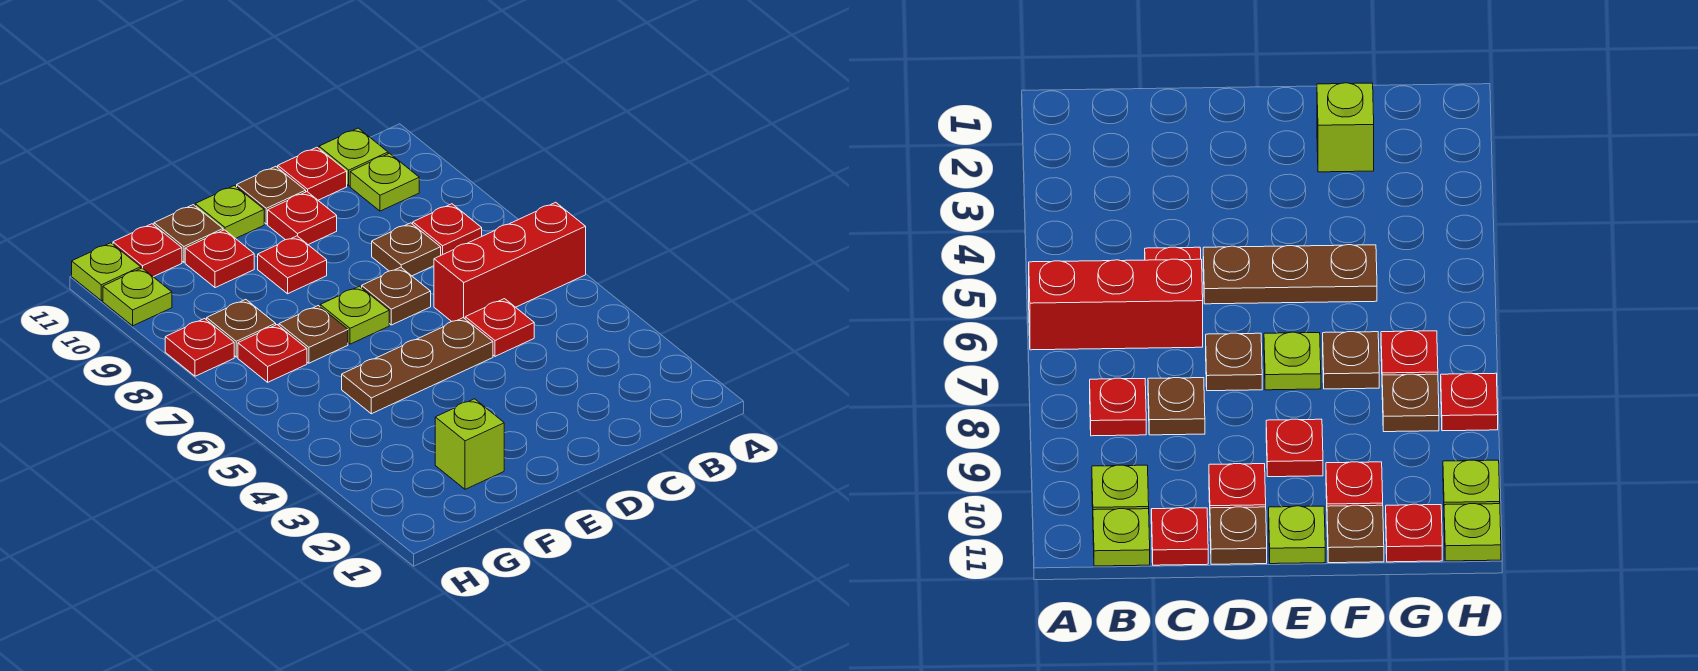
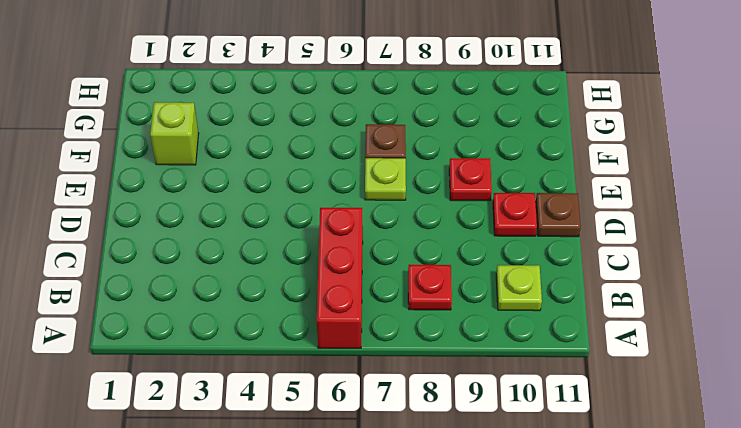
none -> lime plate B11 level 1
none -> red plate C5 level 1
none -> brown plate C8 level 1

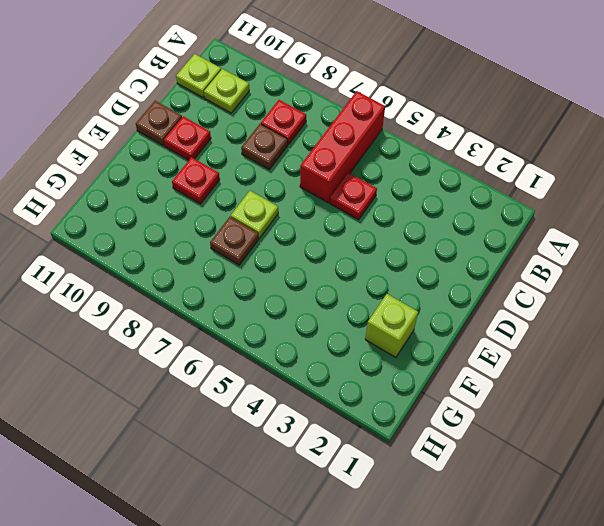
none -> red plate C11 level 1
none -> brown plate D5:F5 level 1
none -> brown plate D7 level 1

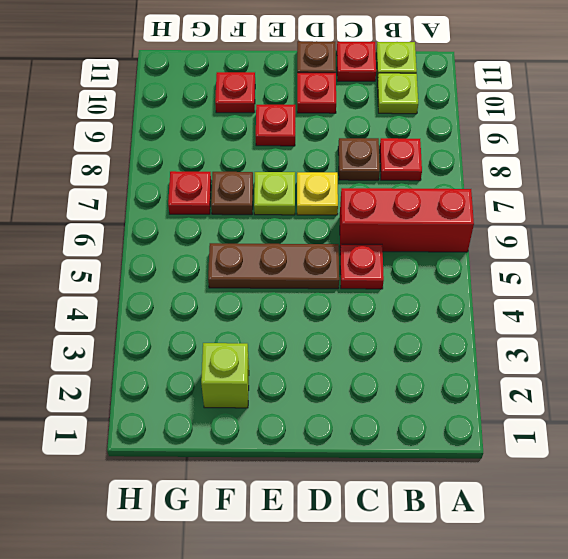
yellow plate D7 level 1 -> brown plate D7 level 1
none -> lime plate E11 level 1
none -> brown plate F11 level 1
none -> brown plate G8 level 1

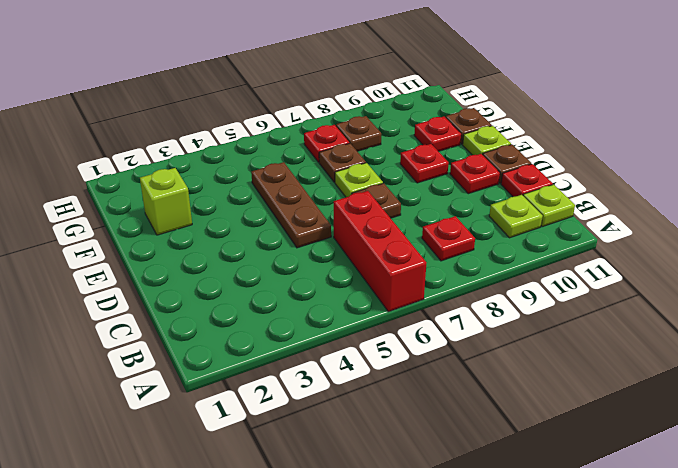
none -> red plate C5 level 1
none -> brown plate C8 level 1
none -> red plate G11 level 1

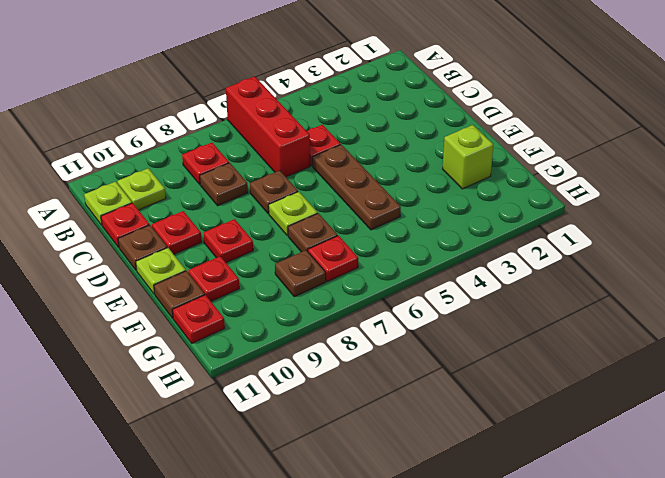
none -> red plate H8 level 1
none -> lime plate H10 level 1
none -> lime plate H11 level 1

